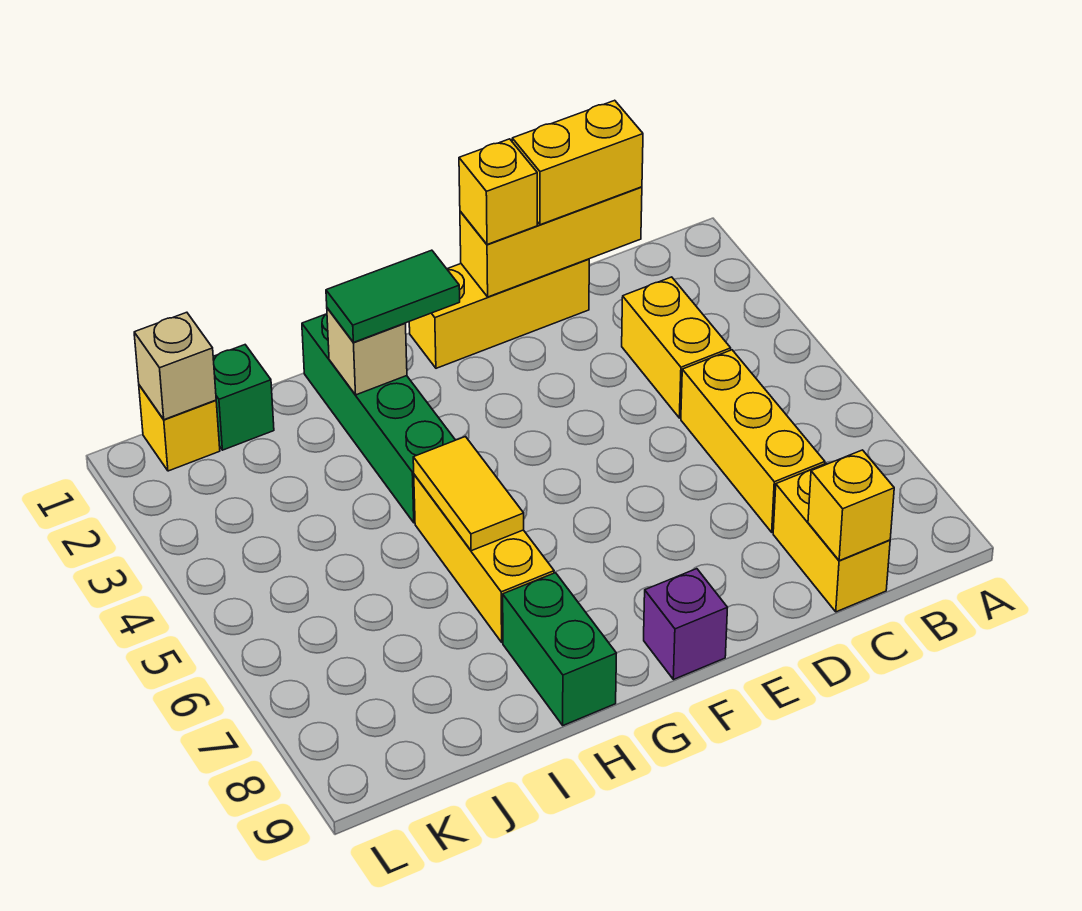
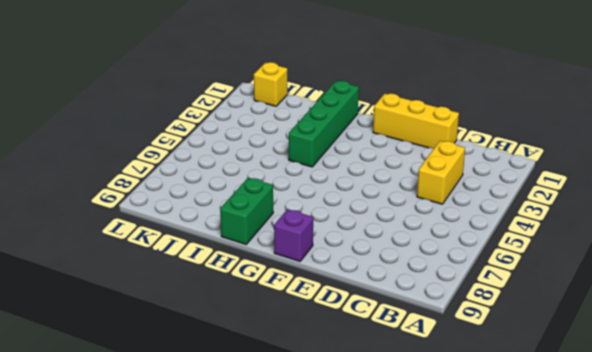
none -> yellow brick C5:C7 level 1
none -> yellow brick C8:C9 level 1
none -> yellow brick H5:H7 level 1

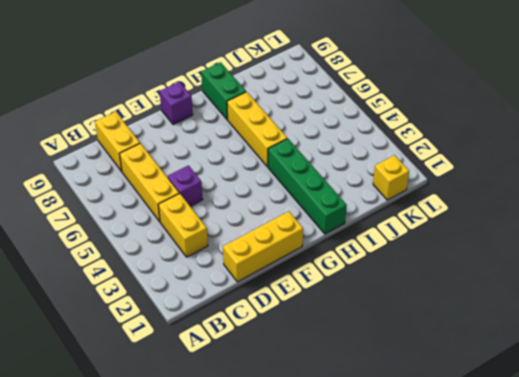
purple brick D5 level 1 -> none
none -> green brick J1 level 1
none -> yellow brick C1:E1 level 2
none -> yellow brick C9 level 2

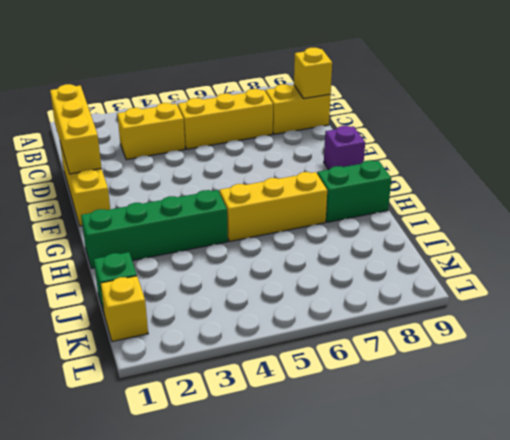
none -> tan brick H2 level 2
none -> yellow tile H5:H6 level 2
none -> tan brick K1 level 2

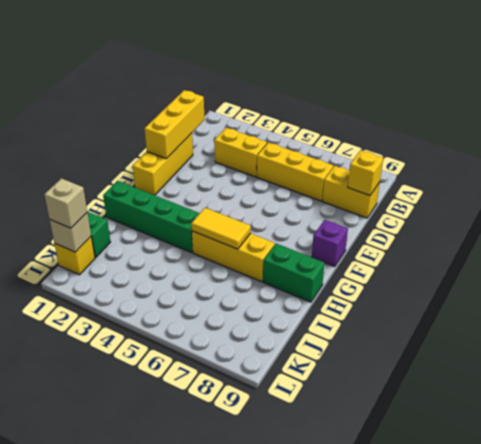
tan brick K1 level 3 -> tan brick H2 level 2
none -> yellow brick C1:D1 level 3
none -> yellow brick E1 level 3
none -> green tile G2:H2 level 3

